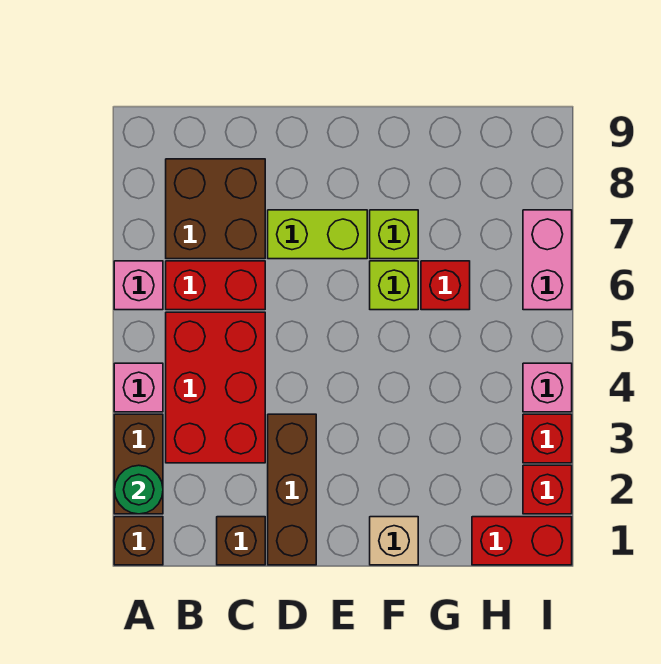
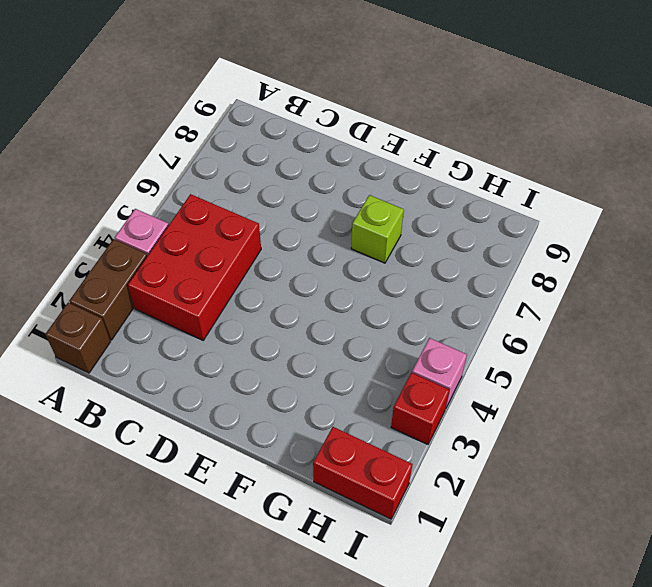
none -> pink brick A6 level 1
none -> red brick B6:C6 level 1
none -> brown brick B7:C8 level 1

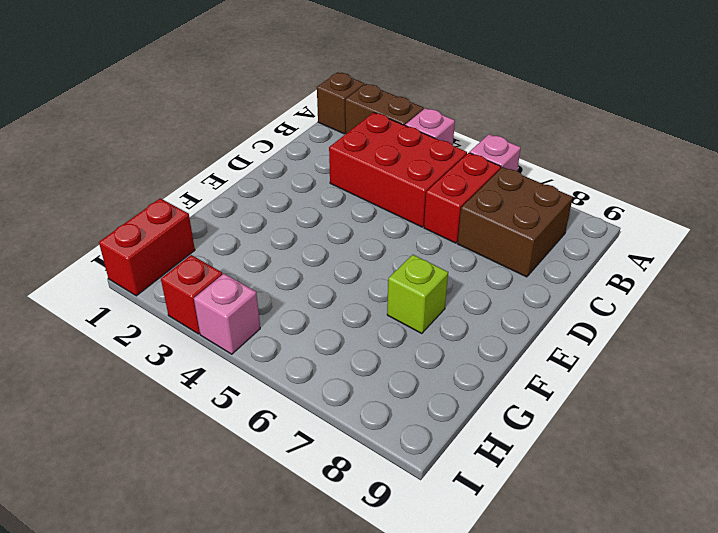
none -> brown brick C1 level 1
none -> brown brick D1:D3 level 1
none -> lime brick D7:E7 level 1

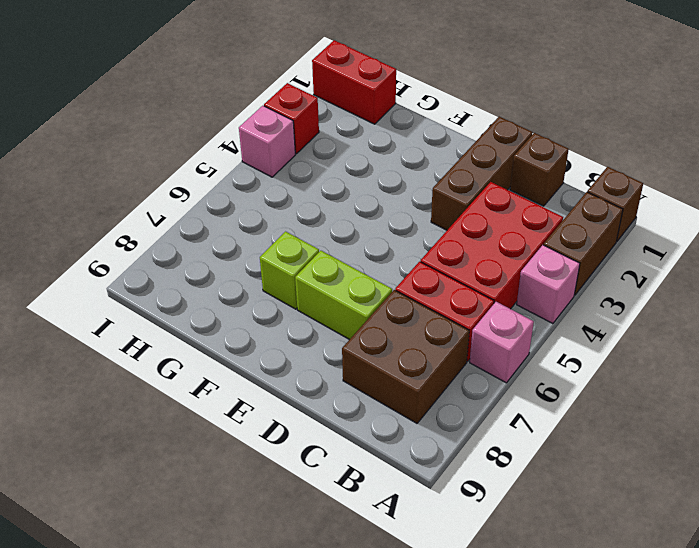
none -> tan brick F1 level 1
none -> lime brick F6 level 1
none -> red brick G6 level 1

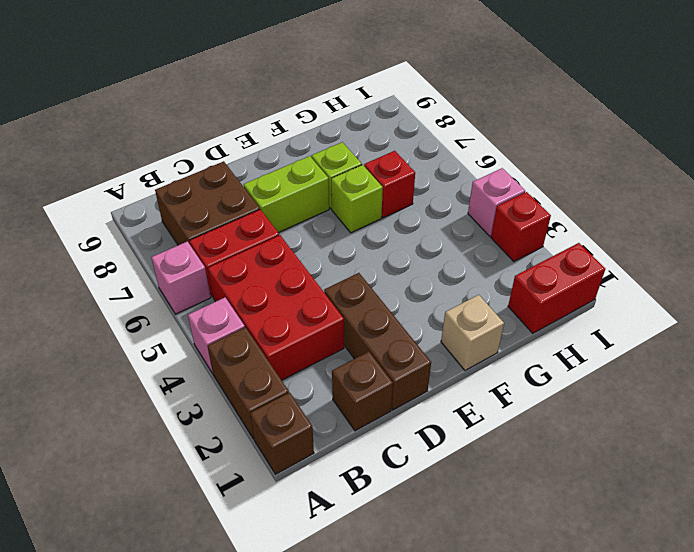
none -> red brick I2 level 1
none -> pink brick I6:I7 level 1
none -> green round brick A2 level 2

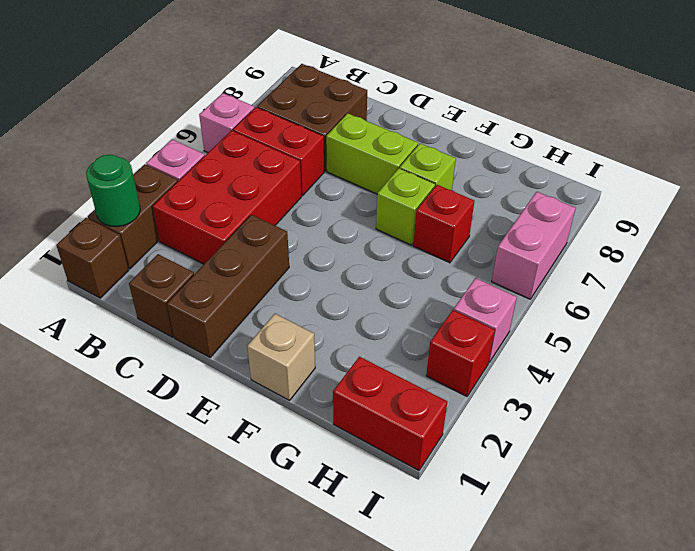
none -> red brick I2 level 1

